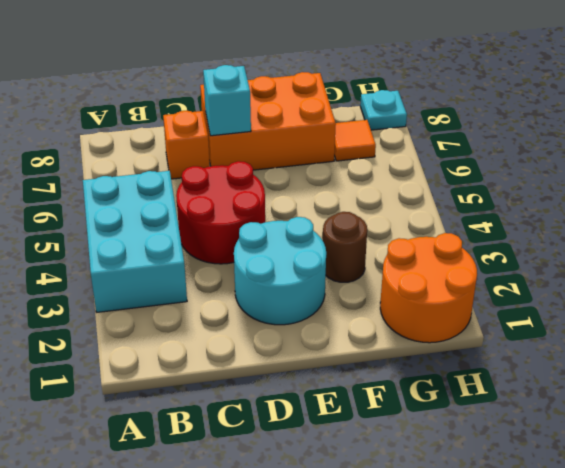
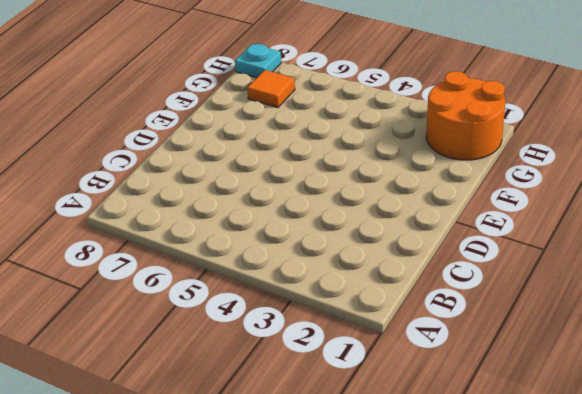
none -> cyan brick A3:B5 level 1
none -> red round brick C4:D5 level 1

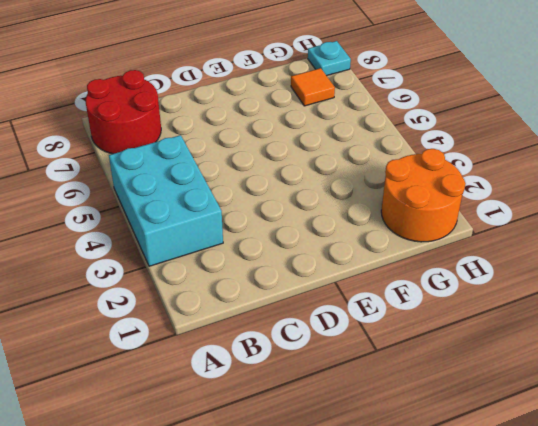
red round brick A7:B8 level 1 -> red round brick C4:D5 level 1
none -> orange brick C7 level 1
none -> cyan round brick D2:E3 level 1

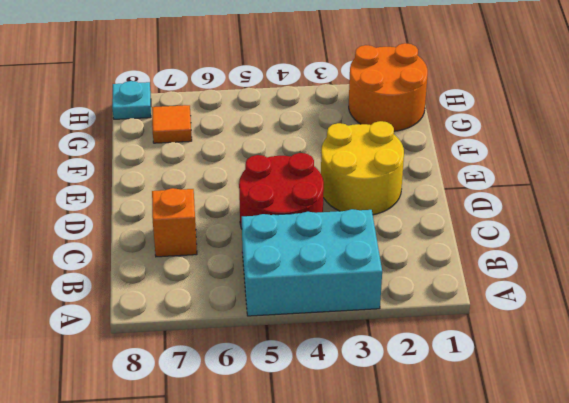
yellow round brick D2:E3 level 1 -> cyan round brick D2:E3 level 1
none -> orange brick D7:F8 level 1
none -> brown round brick F3 level 1

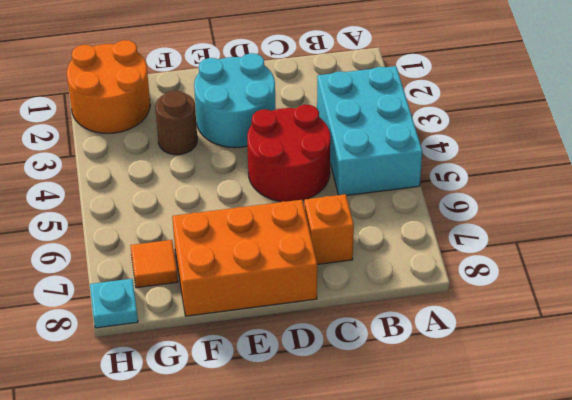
none -> cyan brick D7 level 2

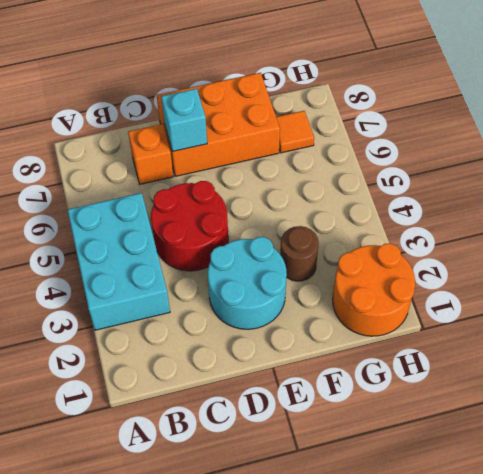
none -> cyan plate H8 level 1

